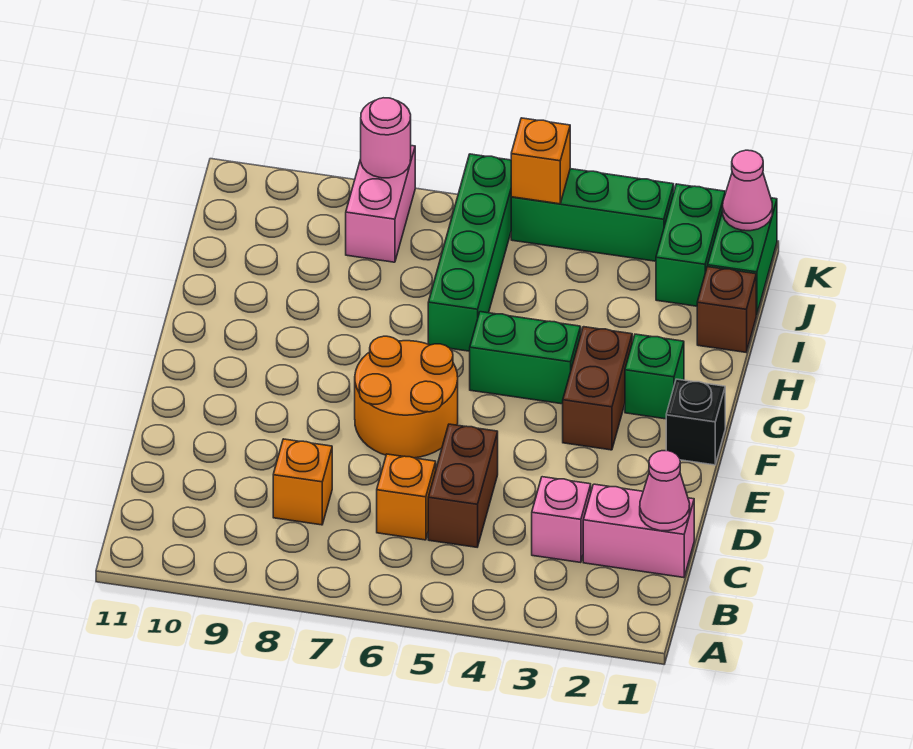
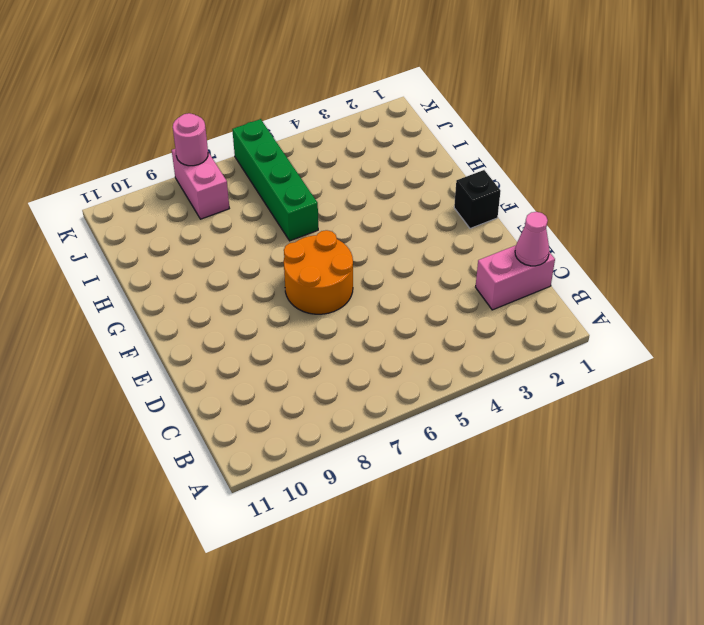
none -> pink brick C3 level 1
none -> brown brick C5:D5 level 1
none -> orange brick C6 level 1

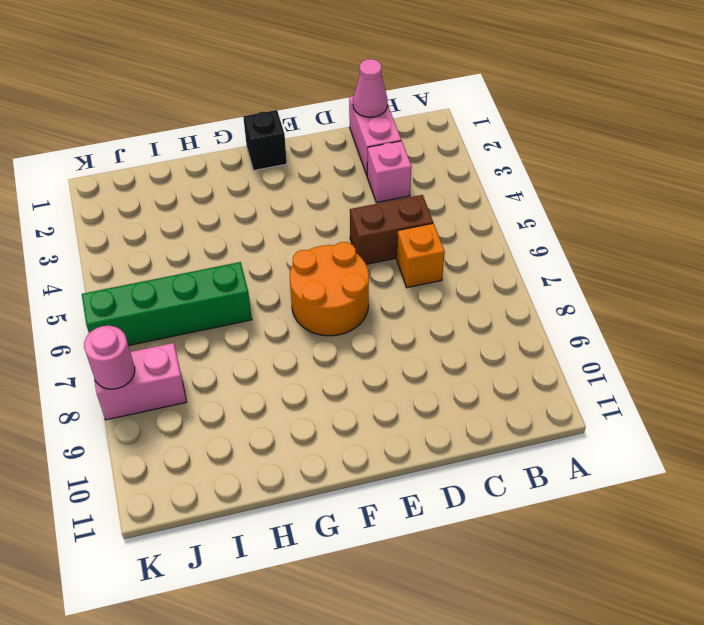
none -> orange brick C8 level 1
none -> brown brick F3:G3 level 1
none -> green brick G2 level 1

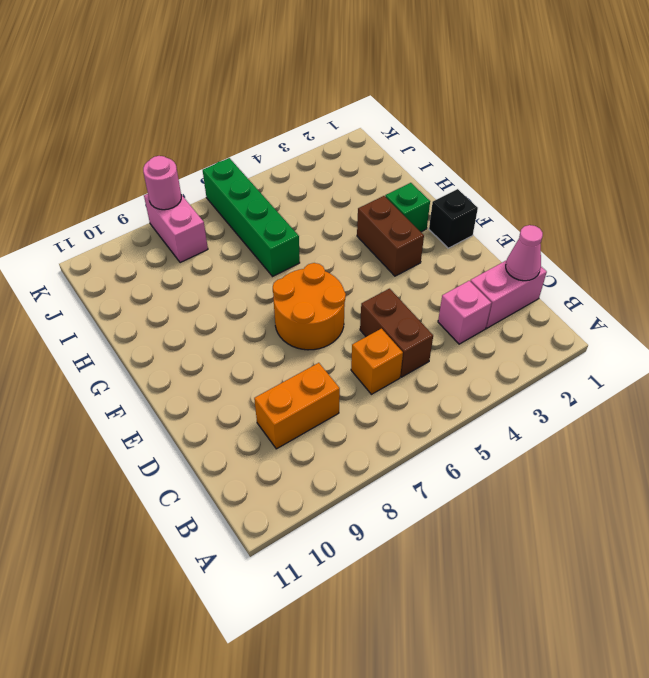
orange brick C8:C9 level 1 -> orange brick C8 level 1
none -> green brick G4:G5 level 1
none -> brown brick I1 level 1
none -> green brick J1:K1 level 1

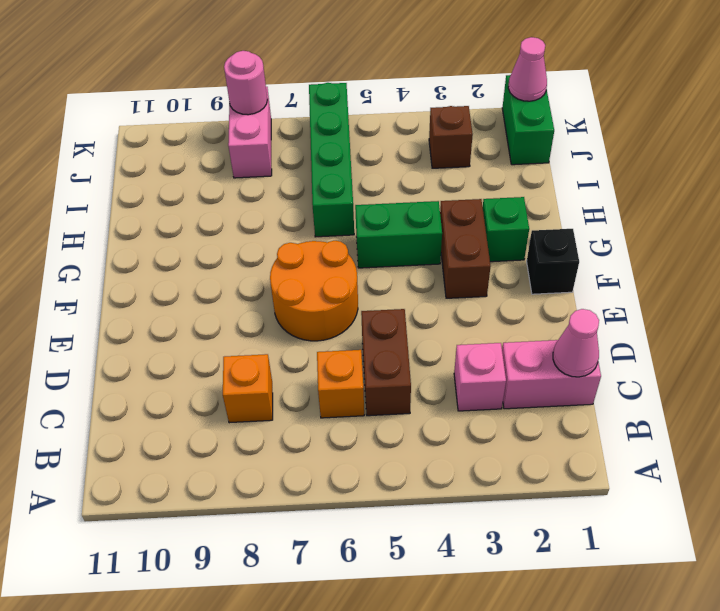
brown brick J3 level 1 -> brown brick I1 level 1
none -> green brick J2:K2 level 1
none -> green brick K3:K5 level 1
none -> orange brick K5 level 2

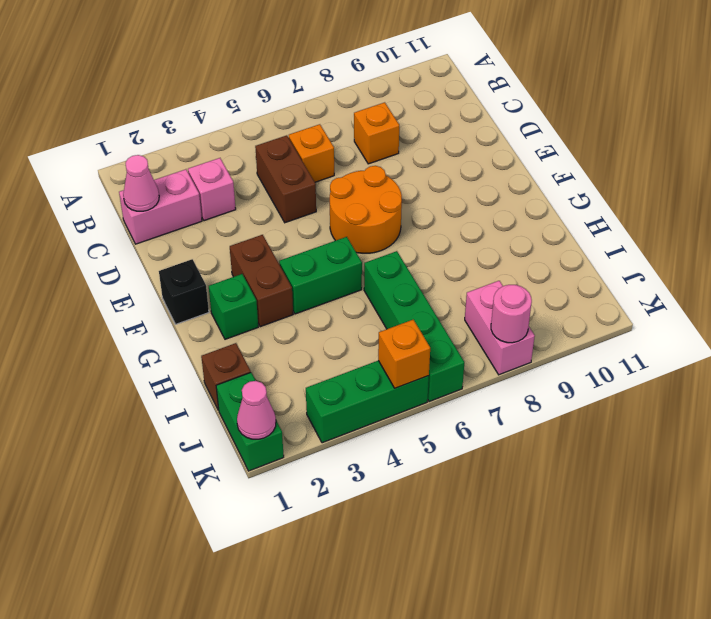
none -> green brick J2:K2 level 1

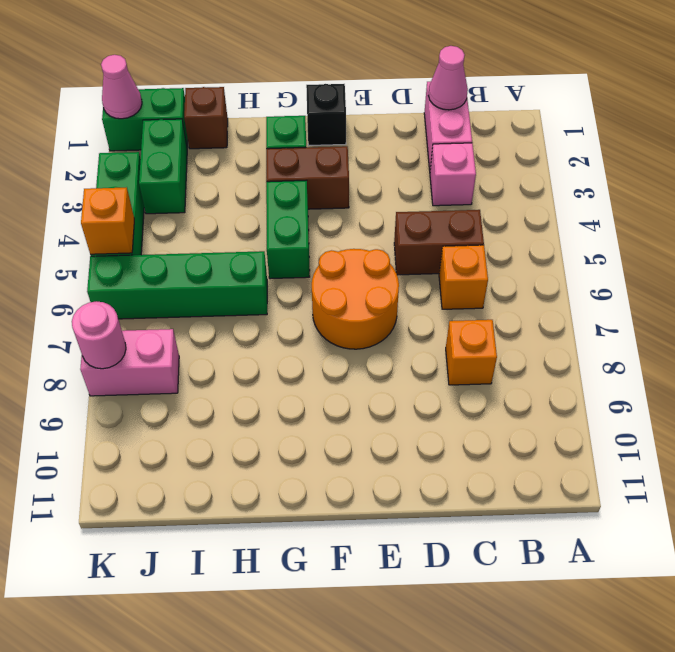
green brick J2:J3 level 1 -> green brick J2:K2 level 1

